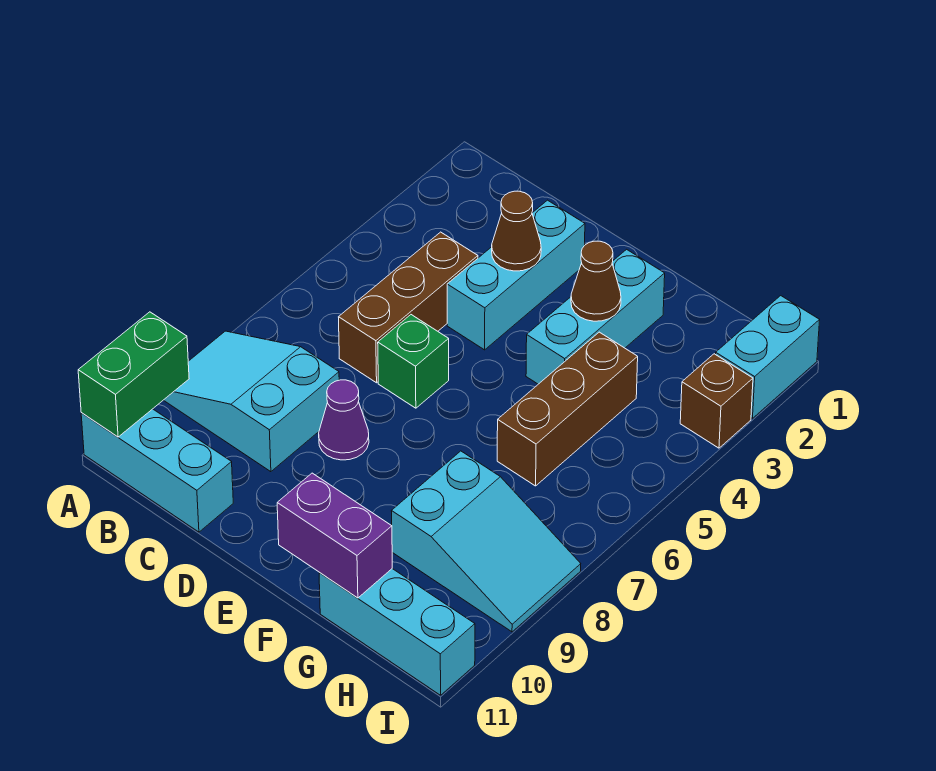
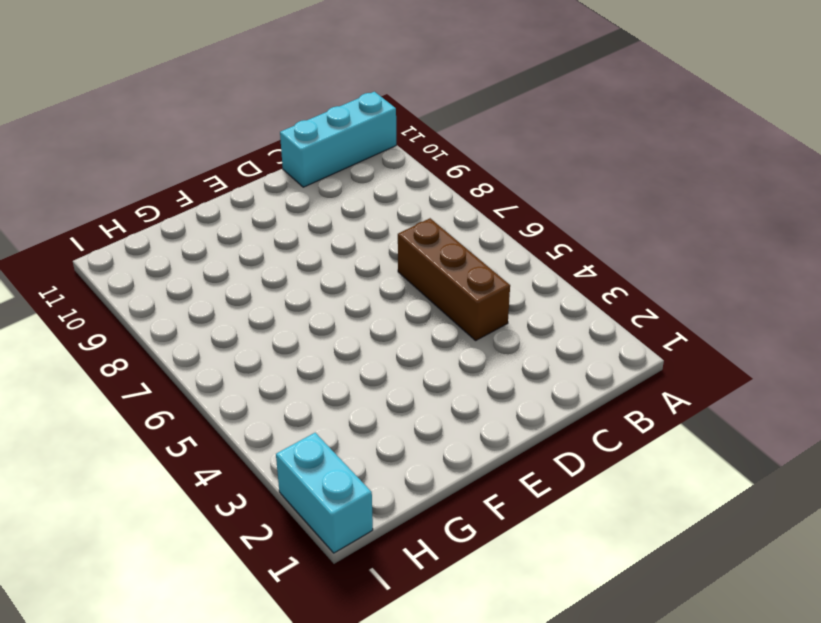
none -> cyan slope A8:C9 level 1 top C
none -> cyan brick D2:D4 level 1
none -> green brick D6 level 1

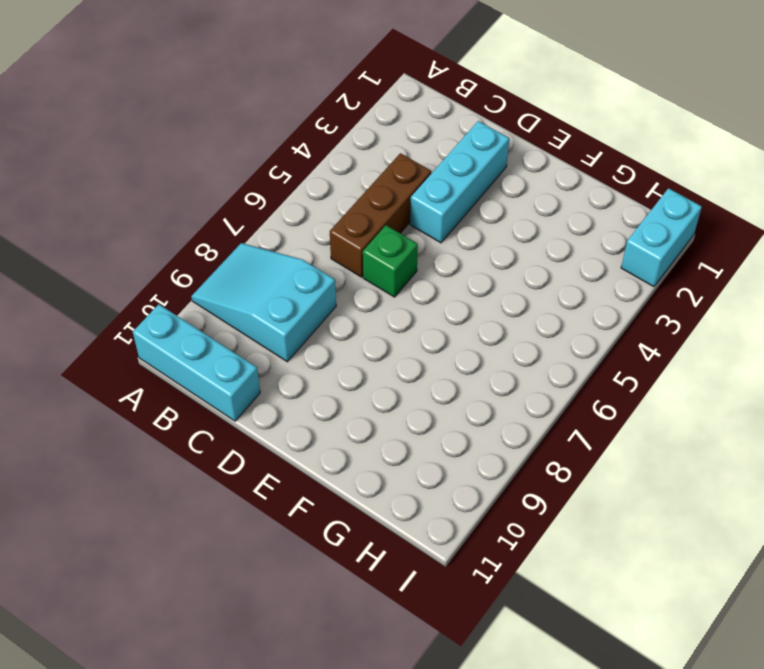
none -> purple cone D8 level 1
none -> cyan brick F2:F4 level 1
none -> brown brick G4:G6 level 1

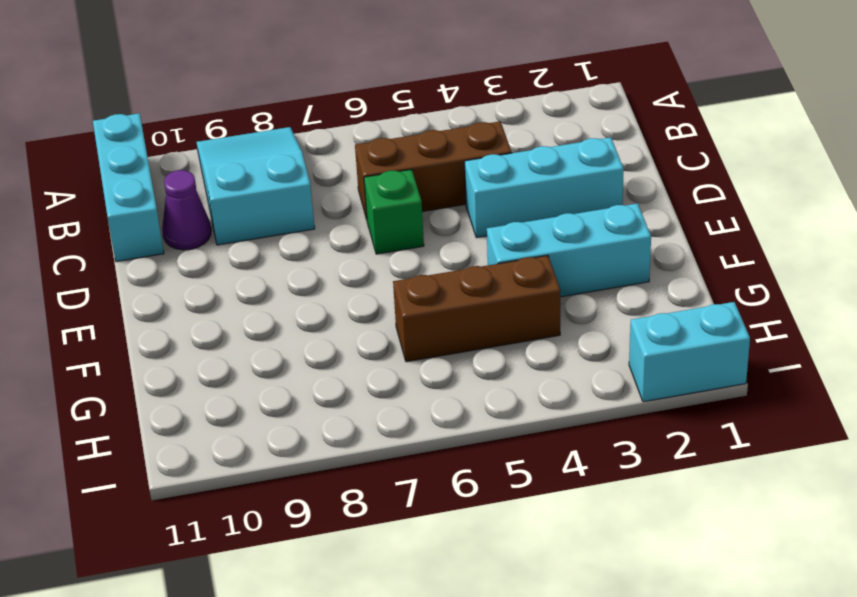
purple cone C10 level 1 -> purple cone D8 level 1
none -> cyan slope G8:I9 level 1 top G
none -> cyan brick G11:I11 level 1
none -> brown brick I3 level 1

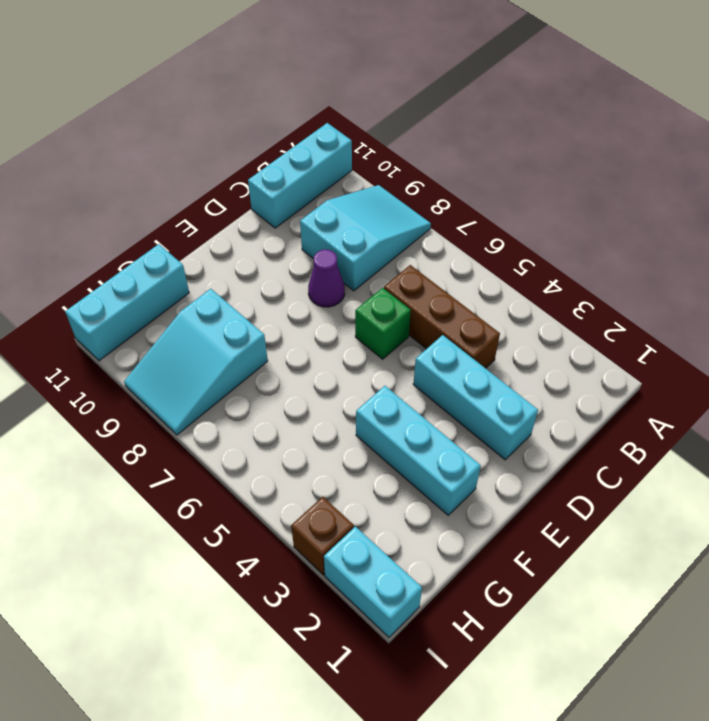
none -> brown brick G4:G6 level 1
none -> green brick A10:A11 level 2
none -> brown cone D3 level 2

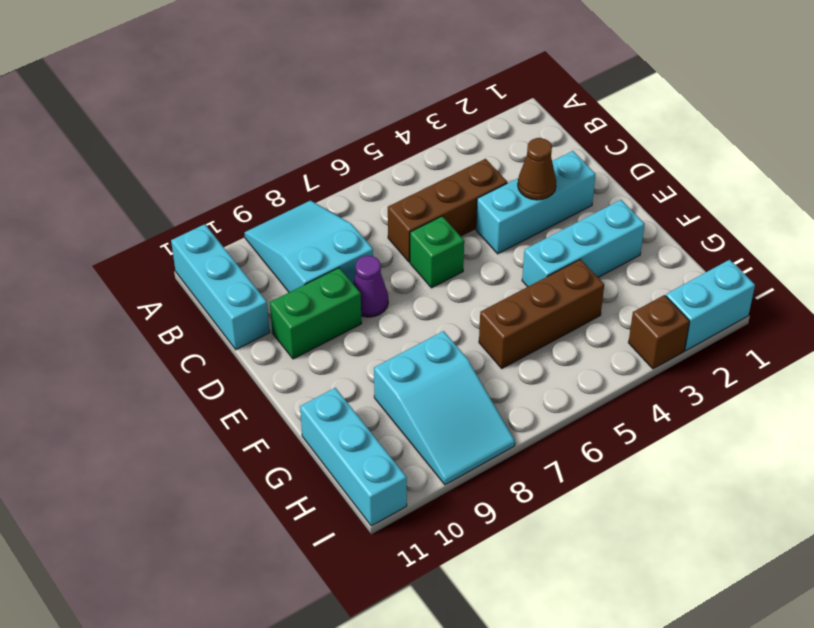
green brick D9:D10 level 1 -> green brick A10:A11 level 2
none -> brown cone F3 level 2
none -> purple brick F11:G11 level 2

